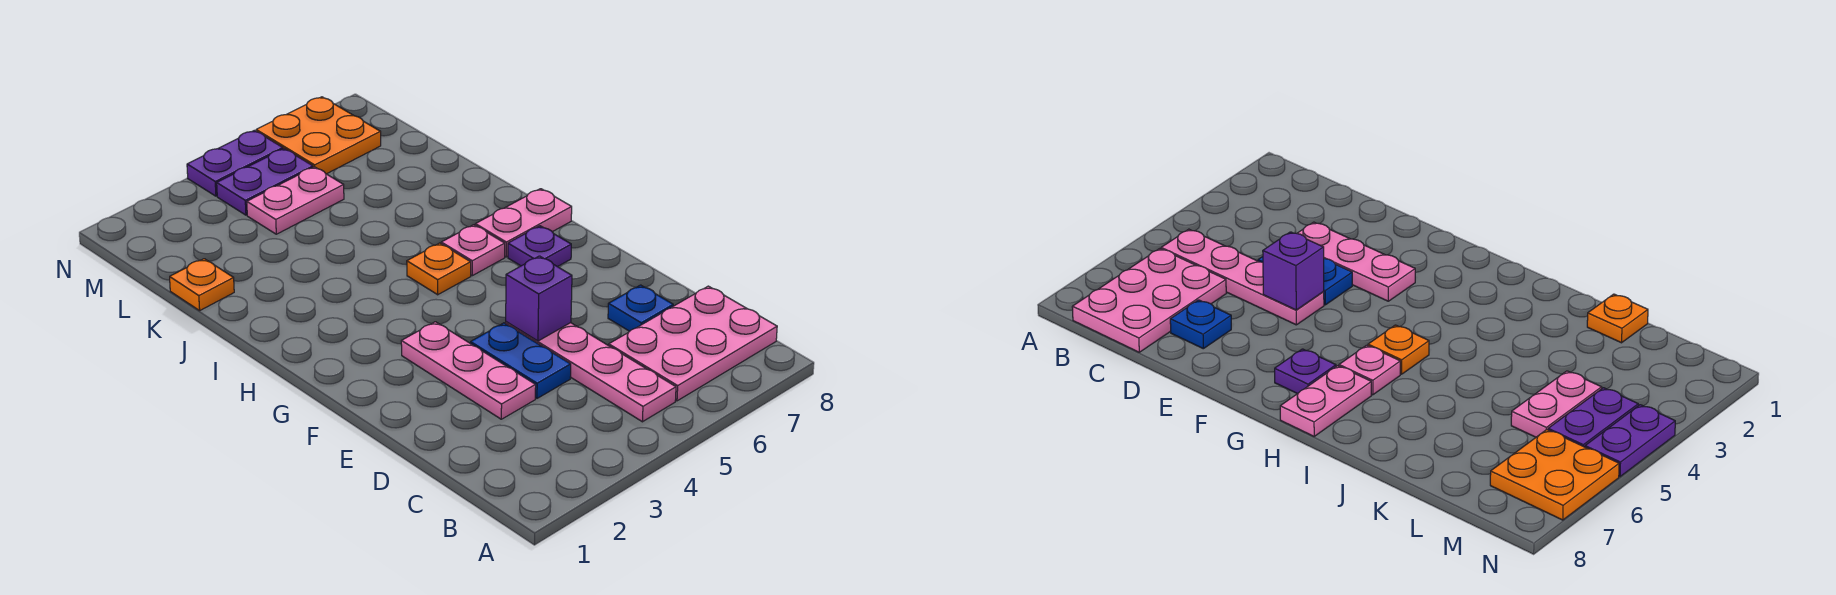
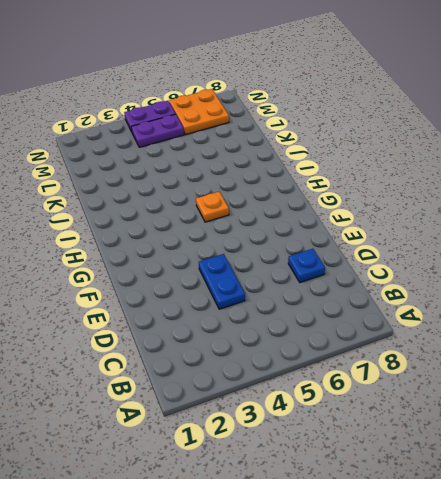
none -> pink plate B5:E5 level 1
none -> pink plate B6:C8 level 1
none -> pink plate D3:F3 level 1

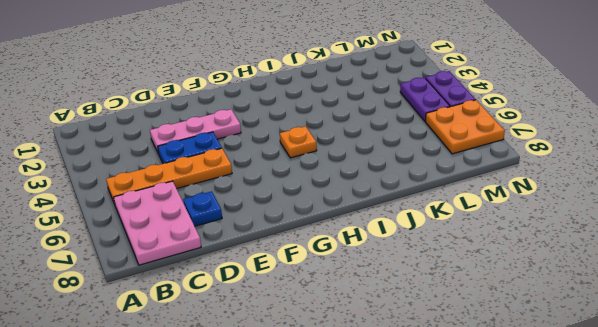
orange plate B5:E5 level 1 -> pink plate B5:E5 level 1
none -> purple plate G7 level 1
none -> pink plate H6 level 1
none -> pink plate H7:H8 level 1

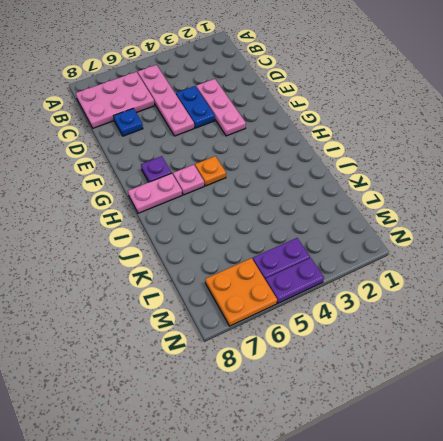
none -> orange plate K1 level 1
none -> pink plate L4:L5 level 1
none -> purple brick E5 level 2

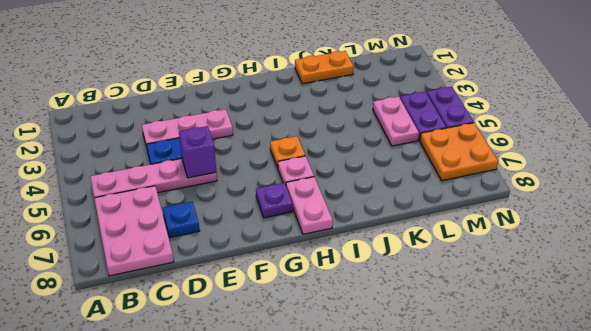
orange plate J1:K1 level 1 -> orange plate K1 level 1

